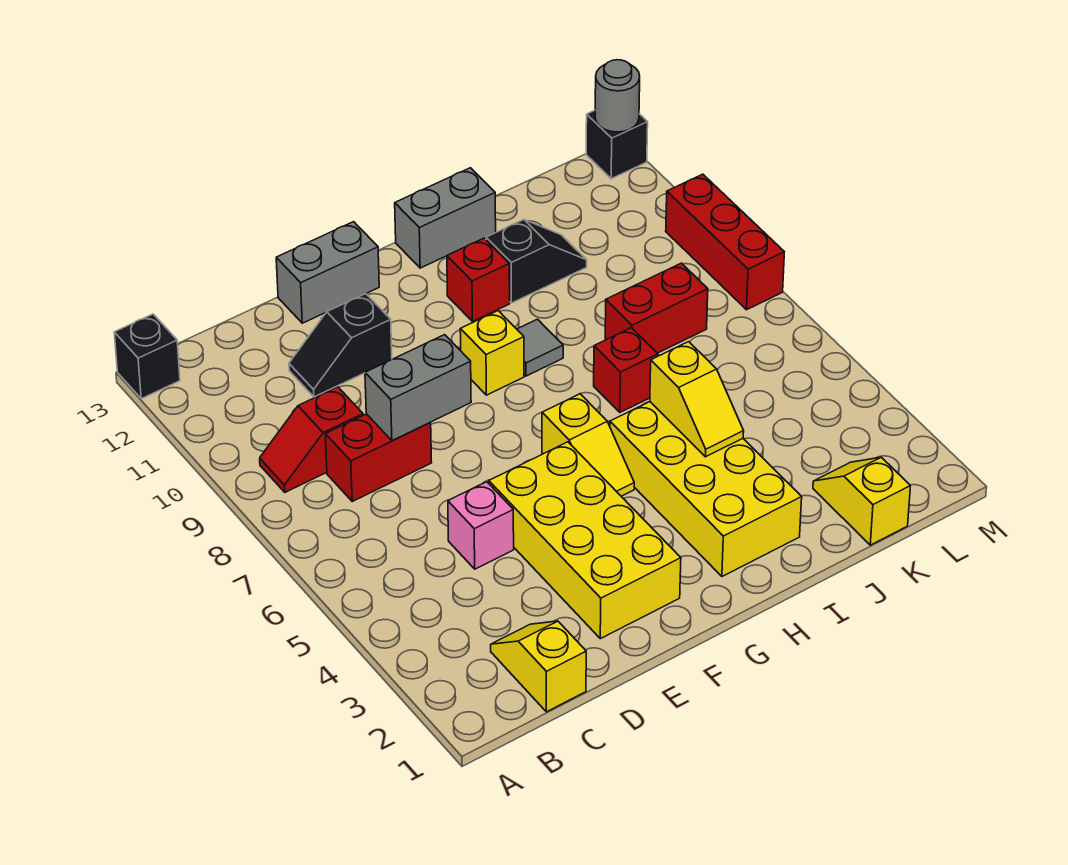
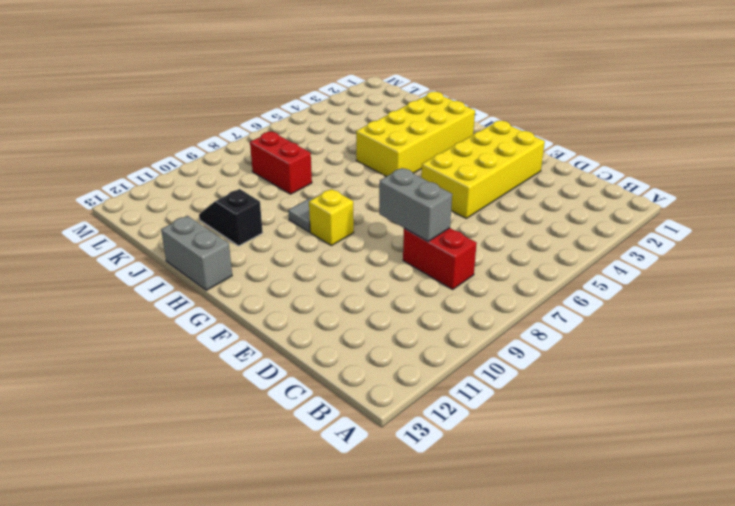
none -> black brick A13 level 1
none -> red slope B9:C9 level 1 top C
none -> yellow slope C1:C2 level 1 top 1

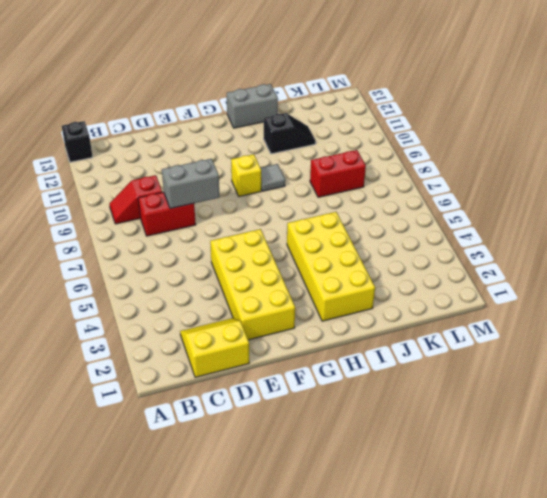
yellow slope C1:D2 level 1 top 1 -> yellow slope C1:C2 level 1 top 1
none -> pink brick D5 level 1
none -> black slope D11:E11 level 1 top E
none -> grey brick E13:F13 level 1

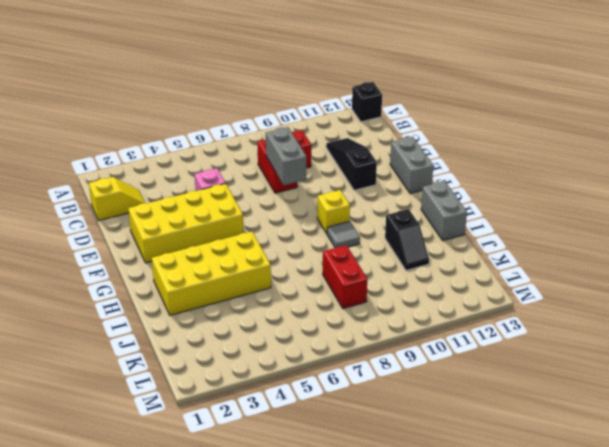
black slope C11:E11 level 1 top E -> black slope D11:E11 level 1 top E
none -> yellow slope G5:G6 level 1 top 6
none -> red brick H11 level 1
none -> red brick I7 level 1

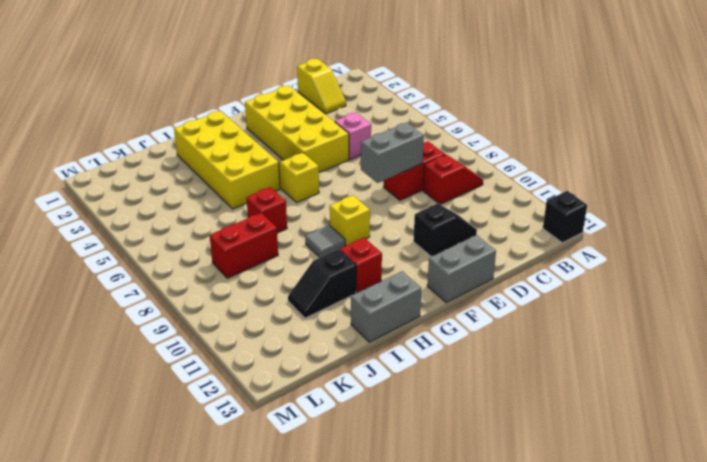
none -> yellow slope K1:K2 level 1 top 1
none -> red brick M8:M10 level 1
none -> black brick M13 level 1

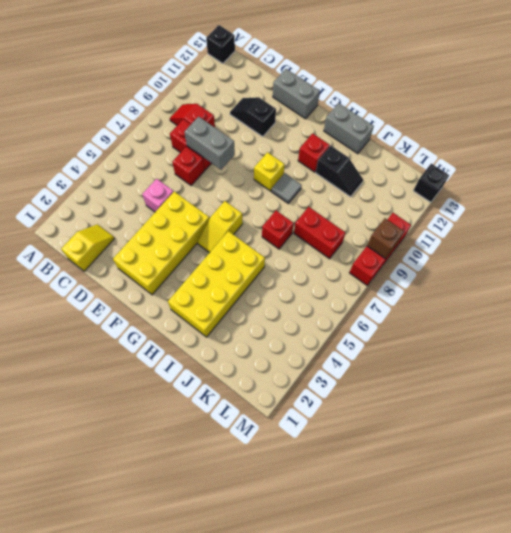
red brick D7 level 1 -> none
brown brick M9 level 2 -> none
none -> yellow slope K1:K2 level 1 top 1
none -> yellow slope I4:I5 level 2 top 5
none -> grey round brick M13 level 2

